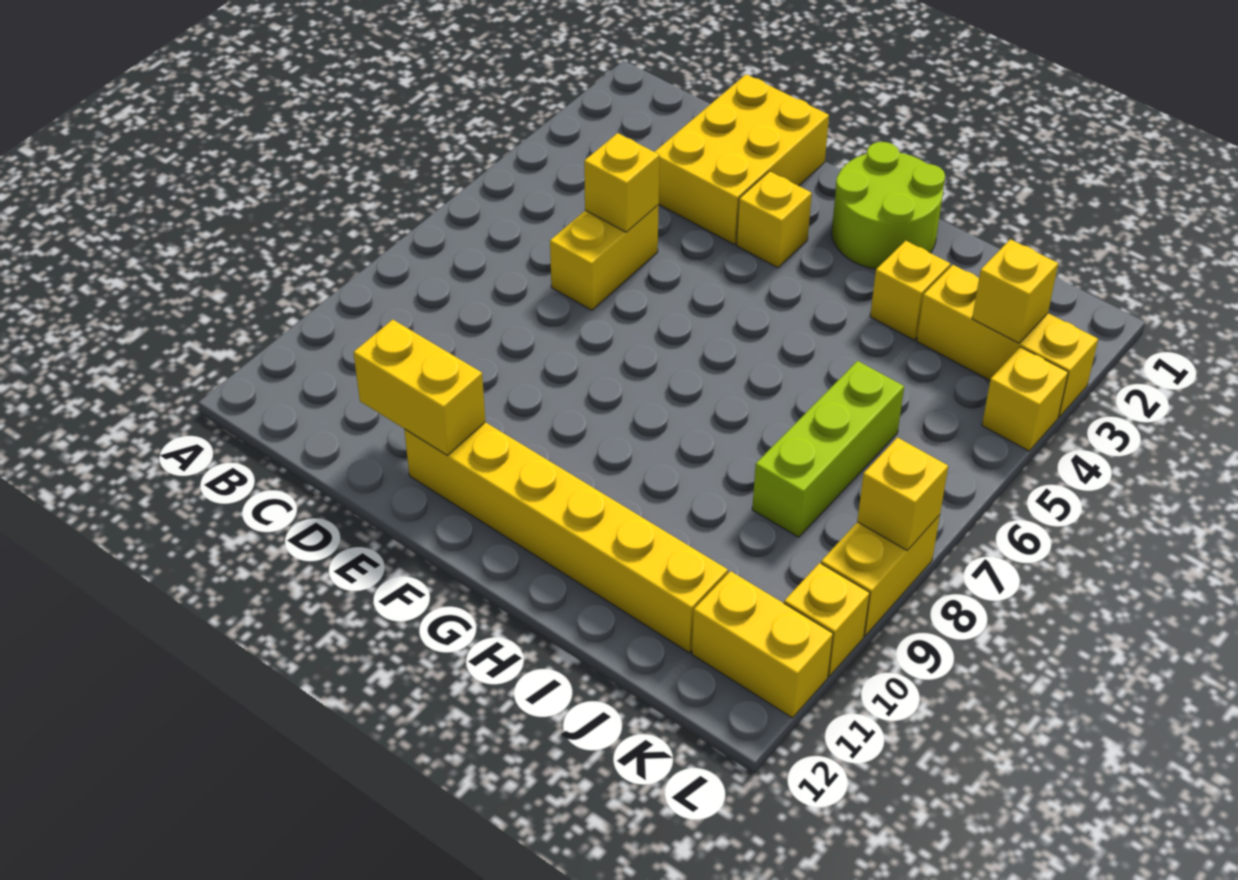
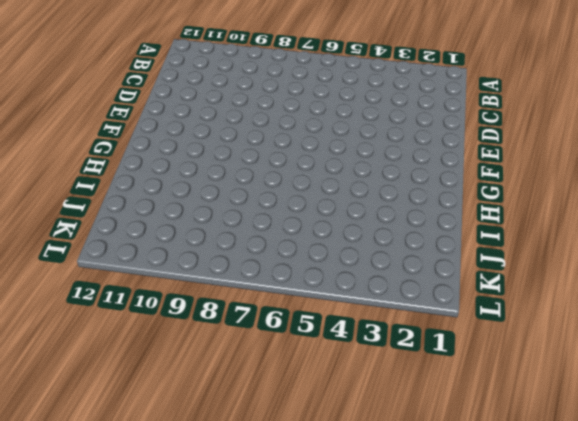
none -> yellow brick D1:E3 level 1
none -> yellow brick D5:D6 level 1
none -> yellow brick E11:J11 level 1

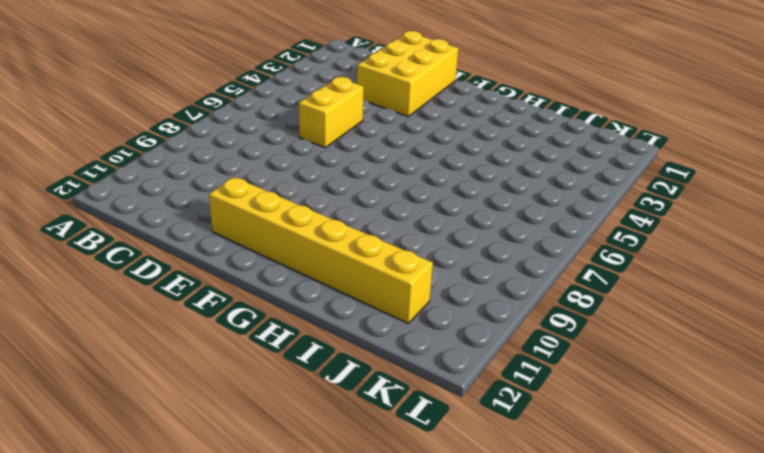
none -> yellow brick F3 level 1
none -> lime round brick G1:H2 level 1
none -> yellow brick I3 level 1

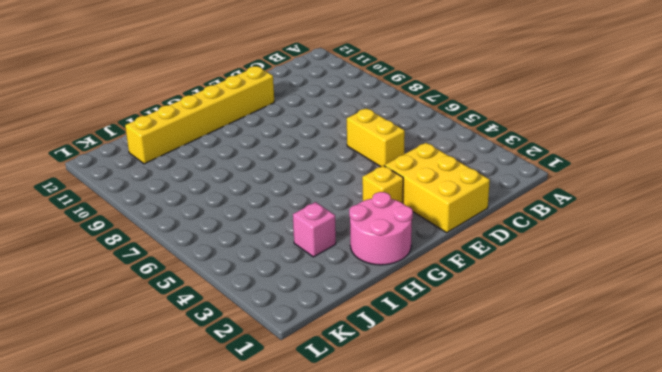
pink round brick G1:H2 level 1 -> lime round brick G1:H2 level 1
pink brick I3 level 1 -> yellow brick I3 level 1
none -> yellow brick J3:L3 level 1
none -> lime brick J6:J8 level 1
none -> yellow brick K11:L11 level 1

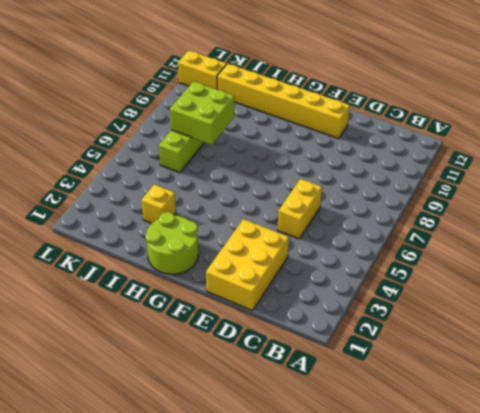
lime brick I7:J8 level 2 -> none
none -> yellow brick F3 level 1
none -> yellow brick J3:L3 level 1
none -> yellow brick L4 level 1

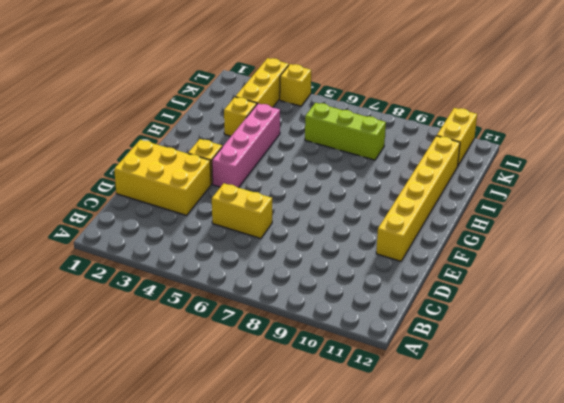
pink brick F4:I4 level 1 -> none
none -> lime round brick G1:H2 level 1
none -> yellow brick L8:L9 level 1
none -> yellow brick L10 level 1

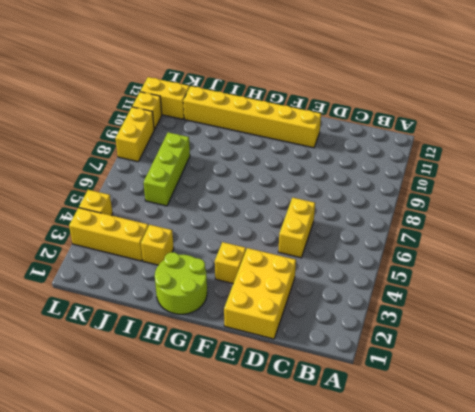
none -> yellow brick D5 level 2
none -> yellow brick D11:E11 level 2
none -> yellow brick K3 level 2

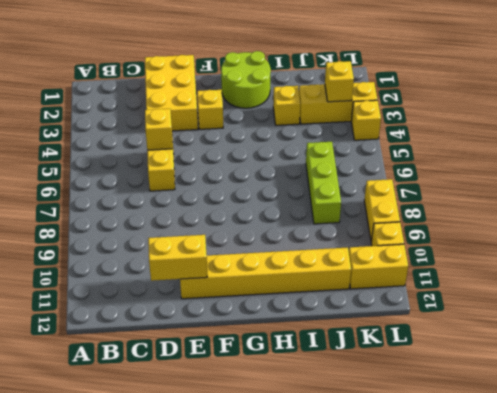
none -> yellow brick L8 level 2

